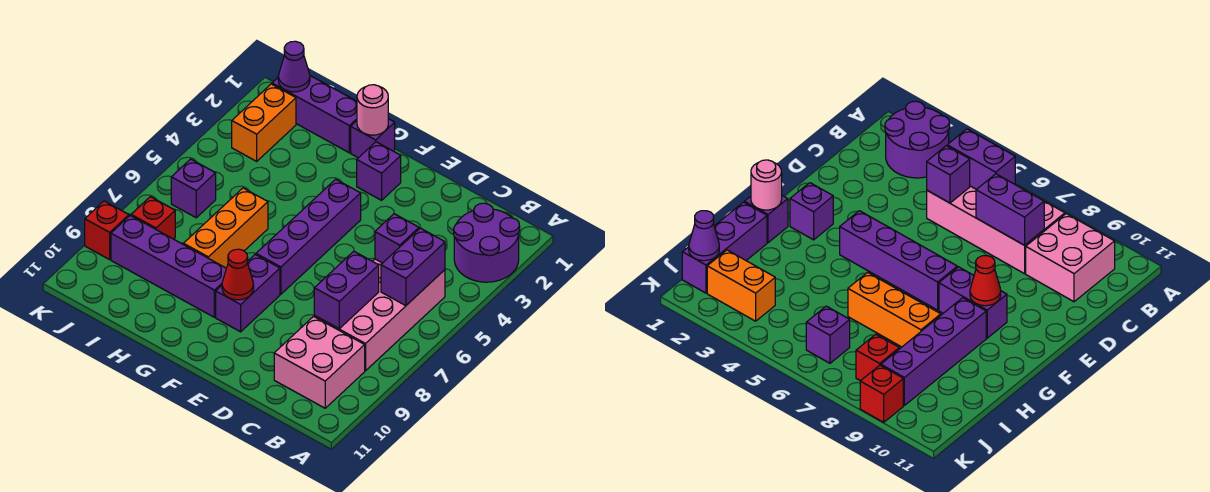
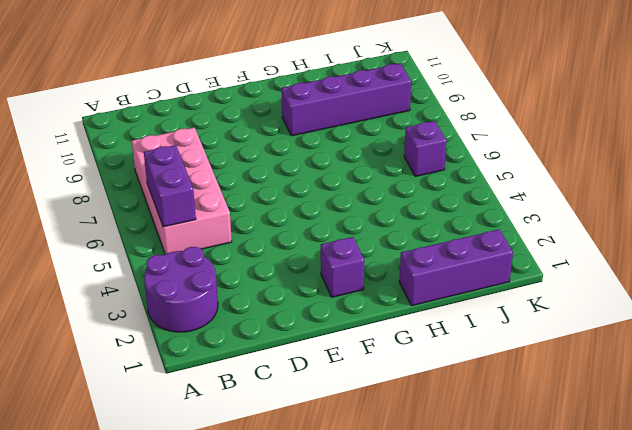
none -> pink brick B9:C10 level 1
none -> purple brick F4:F7 level 1
none -> purple brick F8:F9 level 1

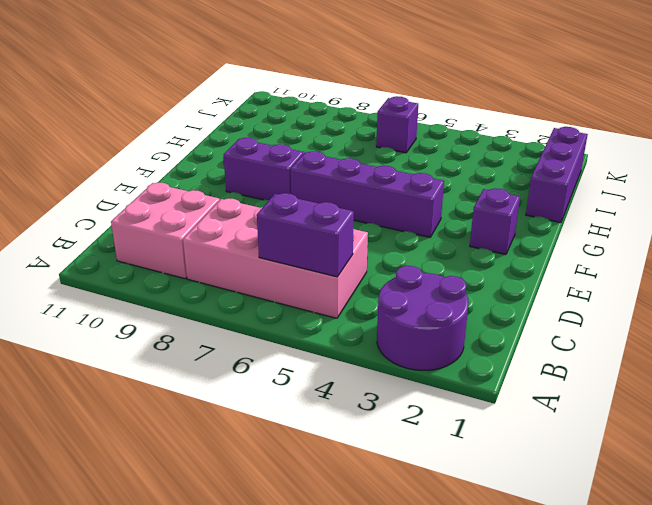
none -> purple brick G1 level 1
none -> purple brick G9:J9 level 1
none -> orange brick H6:H8 level 1

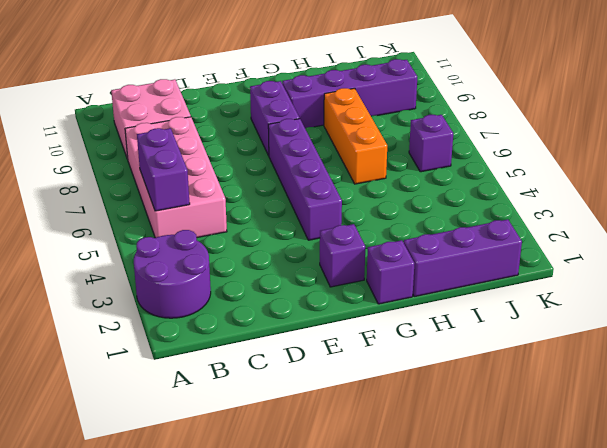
none -> orange brick J2:J3 level 1
none -> red brick J8 level 1
none -> red brick K9 level 1

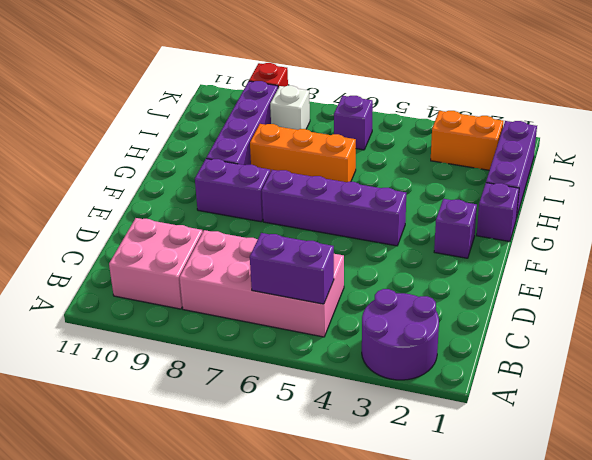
white brick J8 level 1 -> red brick J8 level 1
none -> purple brick C5 level 2
none -> purple brick C7:C8 level 2
none -> red cone F9 level 2

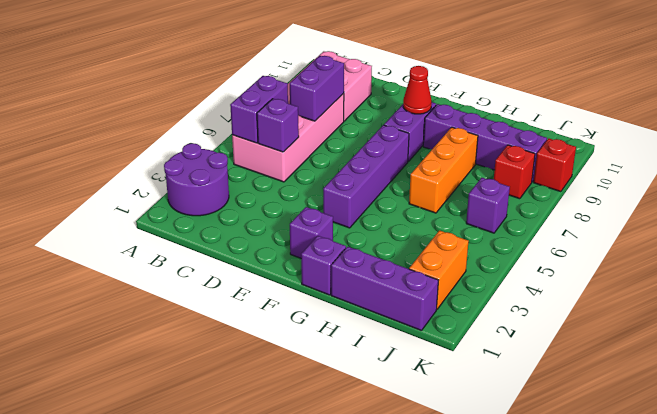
none -> pink round brick G1 level 2
none -> purple cone J1 level 2

